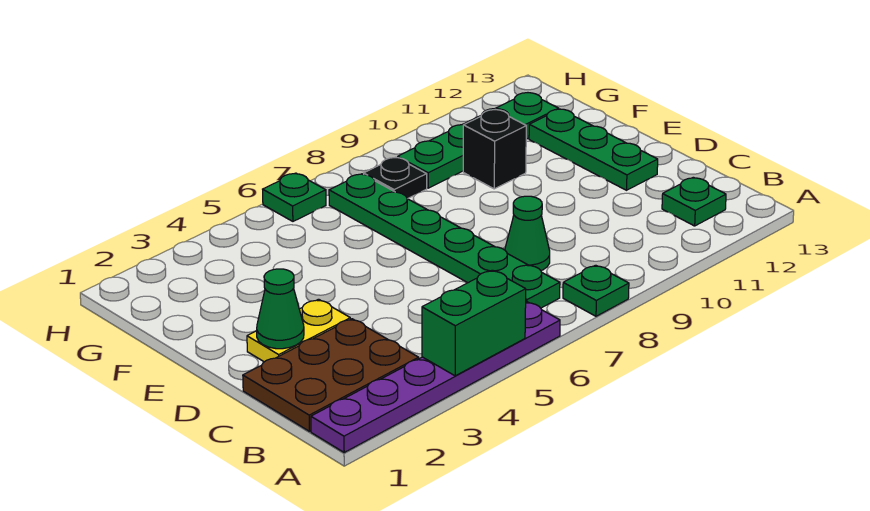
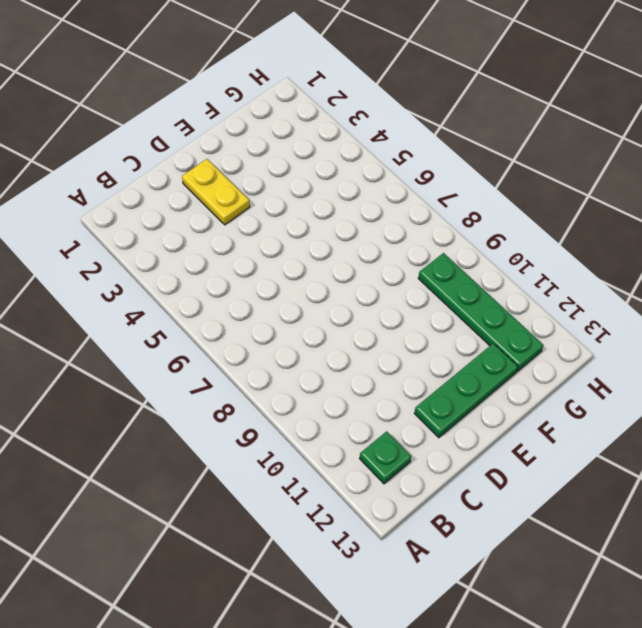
none -> purple plate A1:A6 level 1
none -> green plate A8 level 1
none -> brown plate B1:C3 level 1

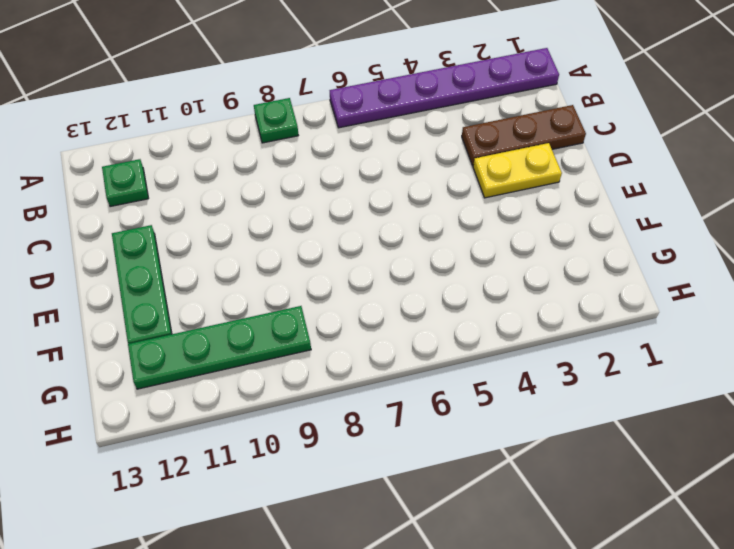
brown plate C1:C3 level 1 -> brown plate B1:C3 level 1
none -> green plate B7:G7 level 1
none -> green cone C8 level 1
none -> black brick F10 level 1

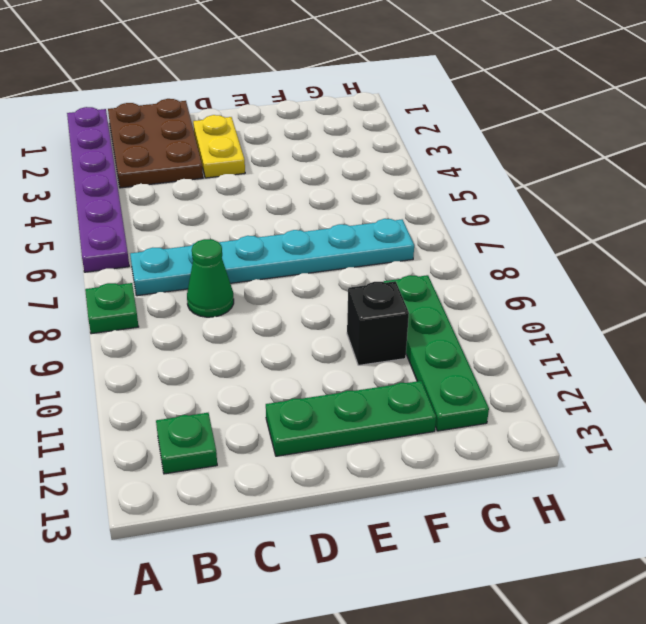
cyan plate B7:G7 level 1 -> green plate B7:G7 level 1
none -> black plate G8 level 1
none -> green plate H6 level 1
none -> green brick A4:A5 level 2

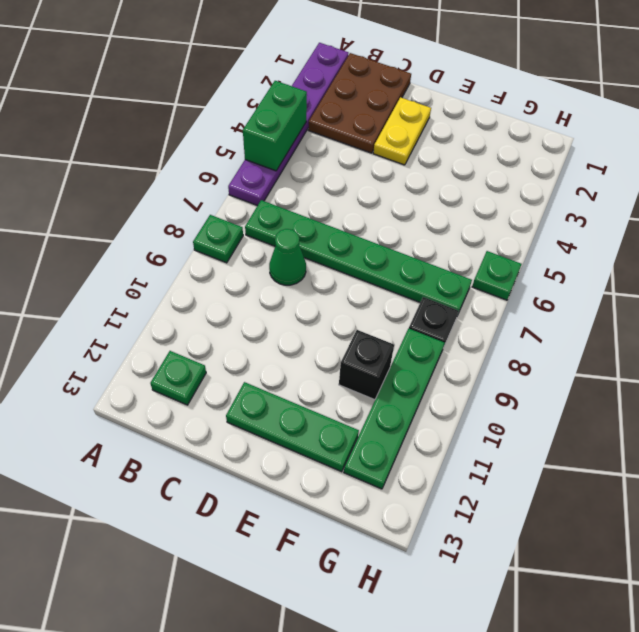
none -> green cone D2 level 2

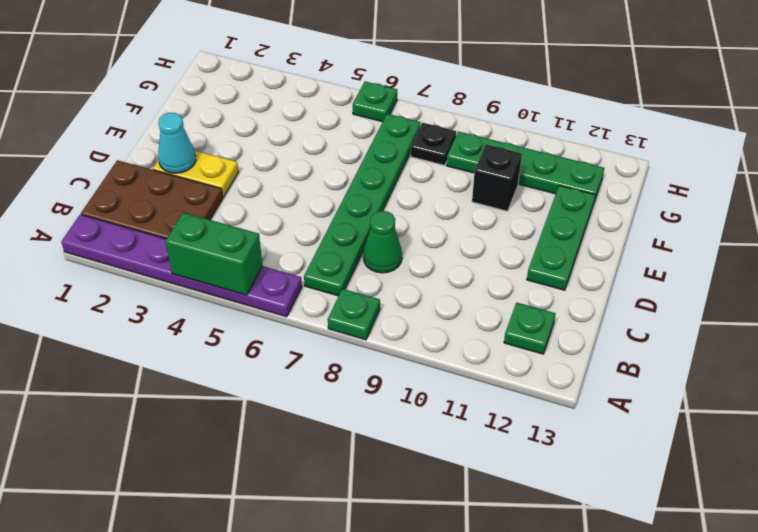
cyan cone D2 level 2 -> green cone D2 level 2

